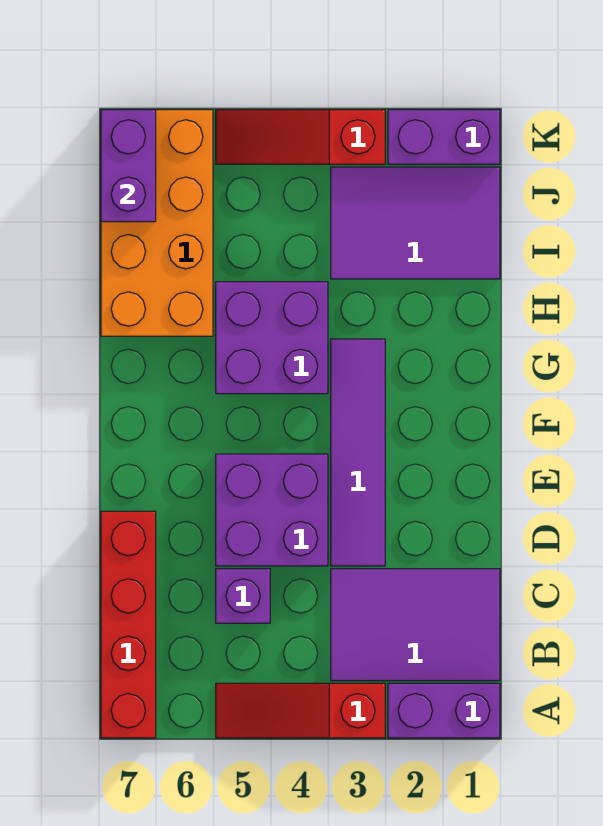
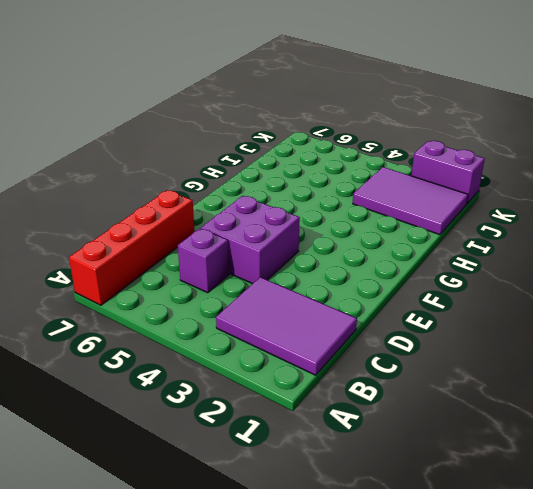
none -> purple brick A1:A2 level 1
none -> red slope A3:A5 level 1 top 3
none -> purple tile D3:G3 level 1

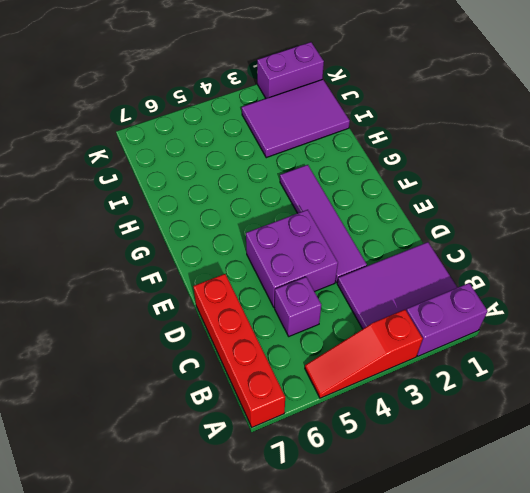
none -> purple brick G4:H5 level 1
none -> orange brick H6:K7 level 1
none -> red slope K3:K5 level 1 top 3

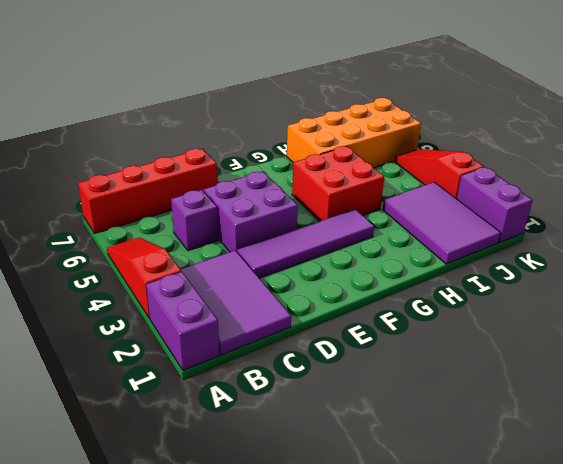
red brick G4:H5 level 1 -> purple brick G4:H5 level 1
none -> purple brick J7:K7 level 2

